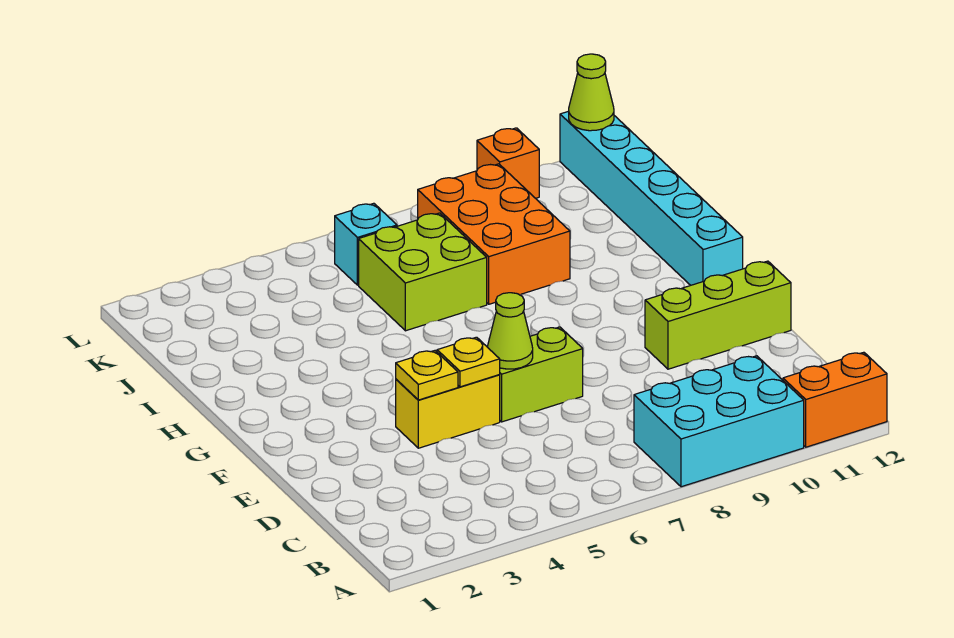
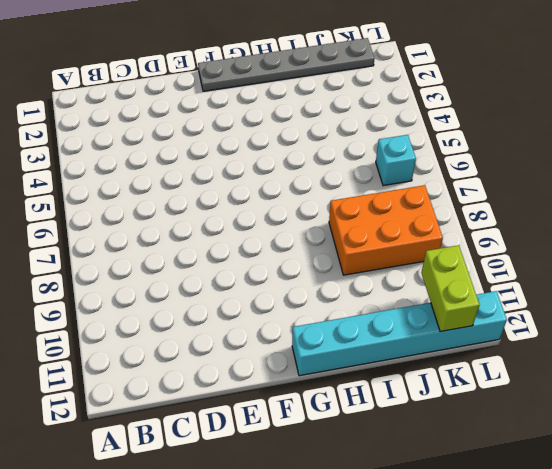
grey plate F1:K1 level 1 -> none
lime brick K11:K12 level 2 -> lime brick E6:E7 level 1
none -> cyan brick A8:B10 level 1
none -> orange brick A11:A12 level 1
none -> yellow brick E4:E5 level 1

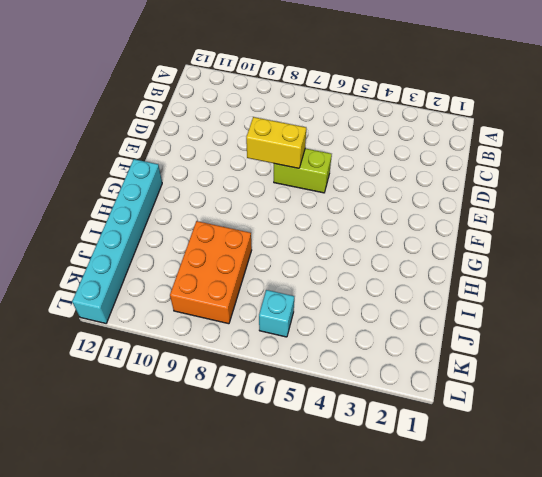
yellow brick E7:E8 level 2 -> yellow brick E4:E5 level 1
none -> cyan brick A8:B10 level 1
none -> orange brick A11:A12 level 1
none -> lime brick E10:E12 level 1

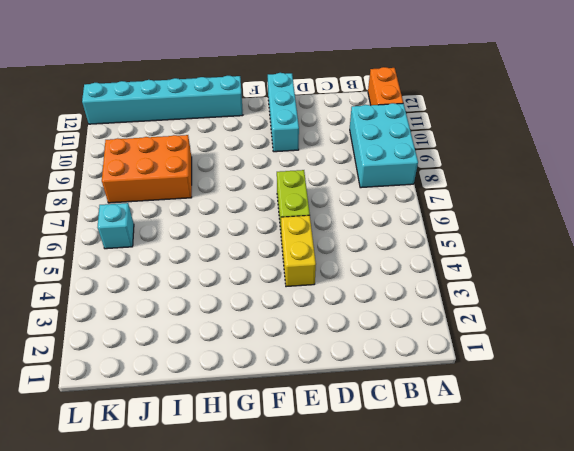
cyan brick E10:E12 level 1 -> lime brick E10:E12 level 1
none -> lime brick I6:J7 level 1
none -> orange brick L10 level 1
none -> yellow plate E4 level 2

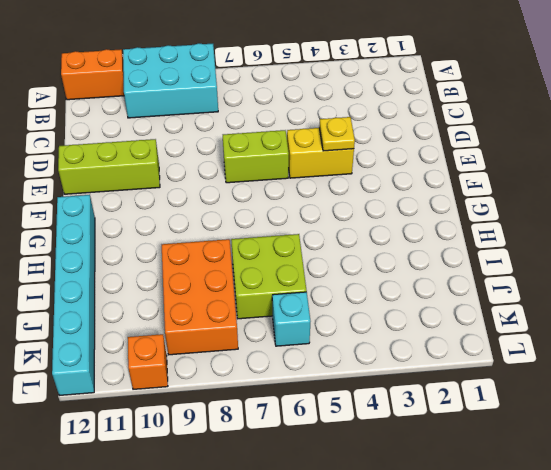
none -> yellow plate E5 level 2
none -> lime cone E6 level 2
none -> lime cone L12 level 2

